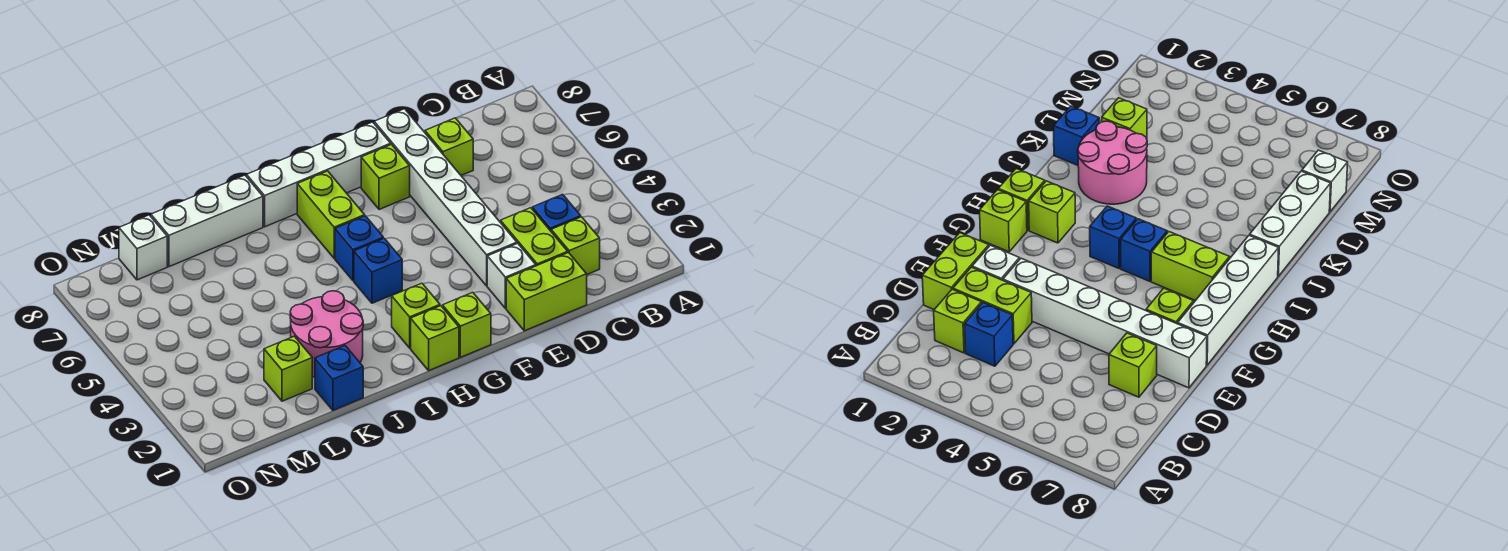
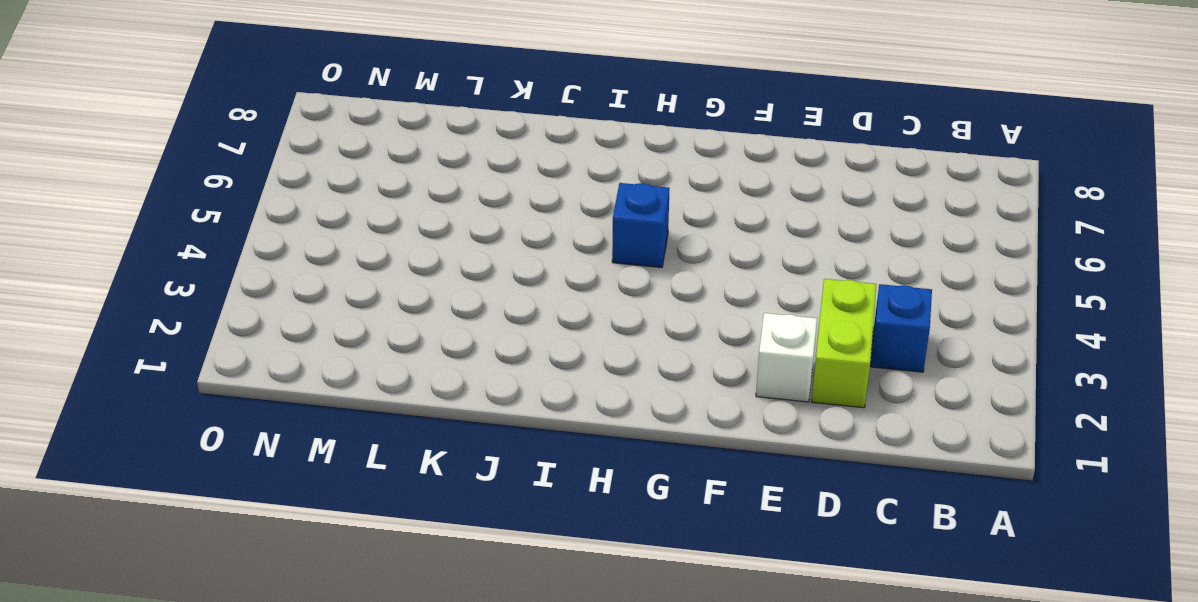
none -> lime brick C2 level 1
none -> lime brick D1:E1 level 1
none -> lime brick D7 level 1

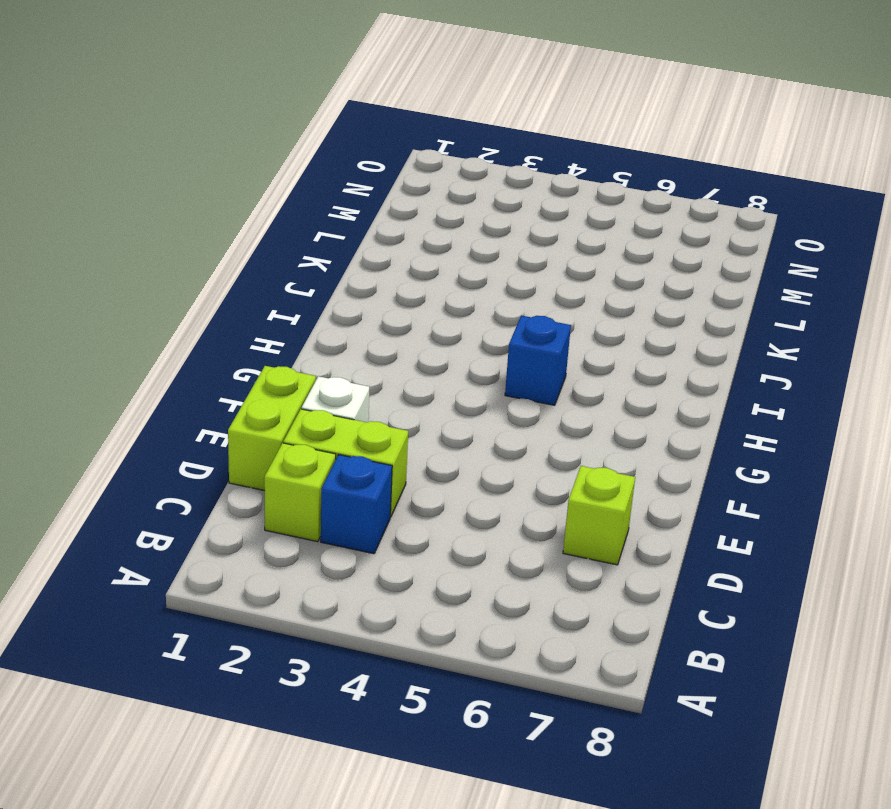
none -> white brick E3:E8 level 1
none -> lime brick F7 level 1
none -> white brick F8:I8 level 1

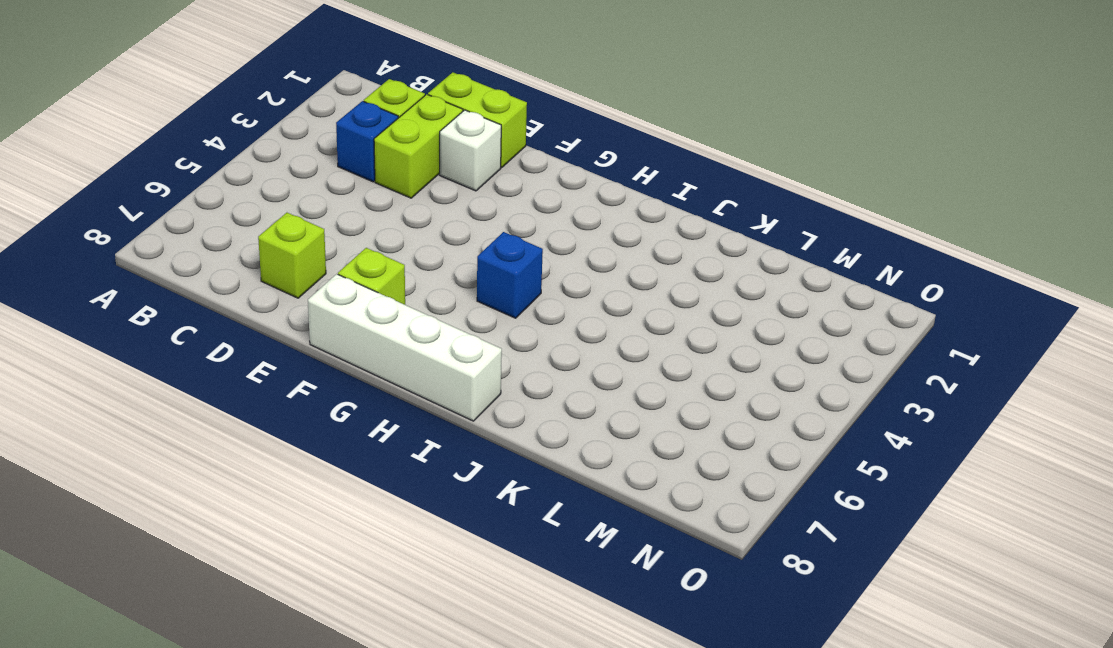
none -> white brick E3:E8 level 1
none -> lime brick G1 level 1
none -> lime brick H1 level 1

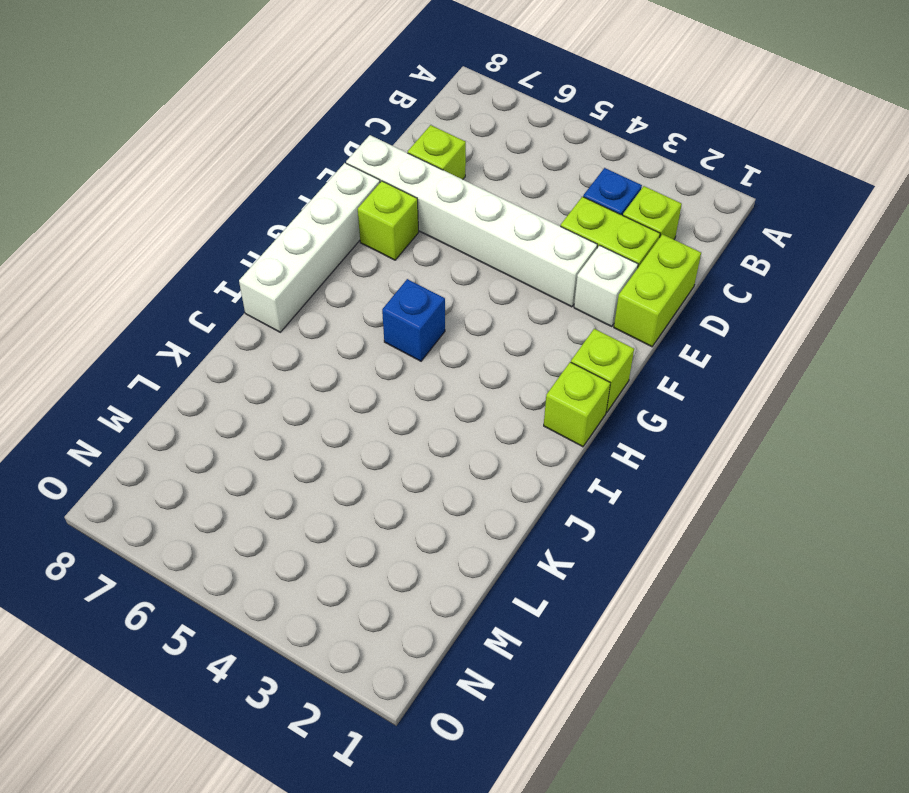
none -> lime brick H2 level 1
none -> blue brick H4 level 1
none -> lime brick H6:H7 level 1

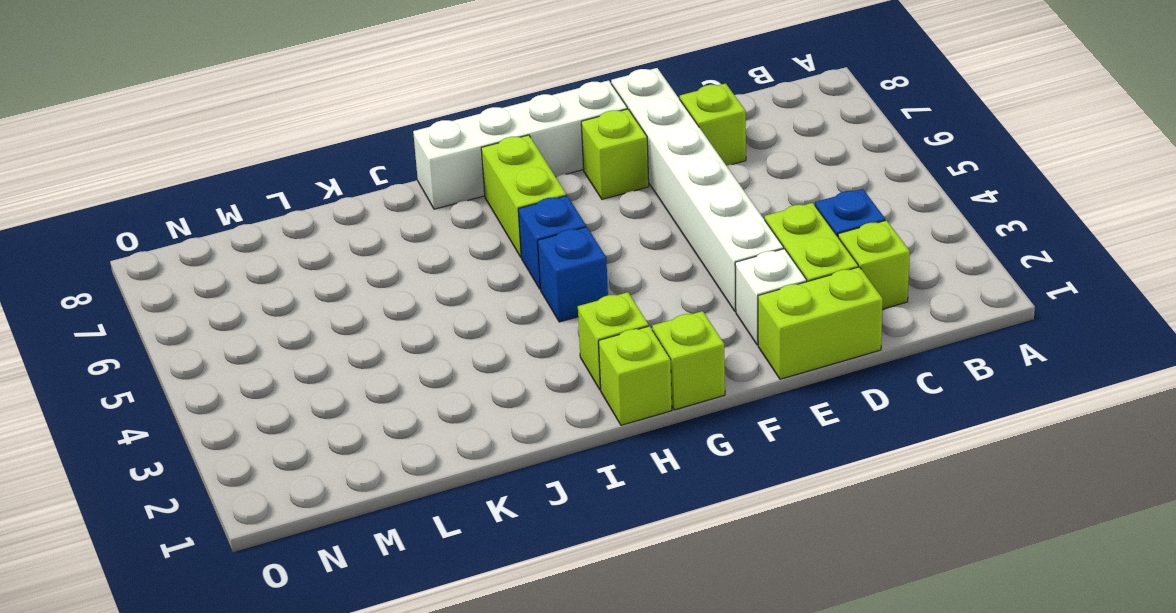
none -> pink round brick J2:K3 level 1
none -> white brick J8:L8 level 1
none -> blue brick K1 level 1

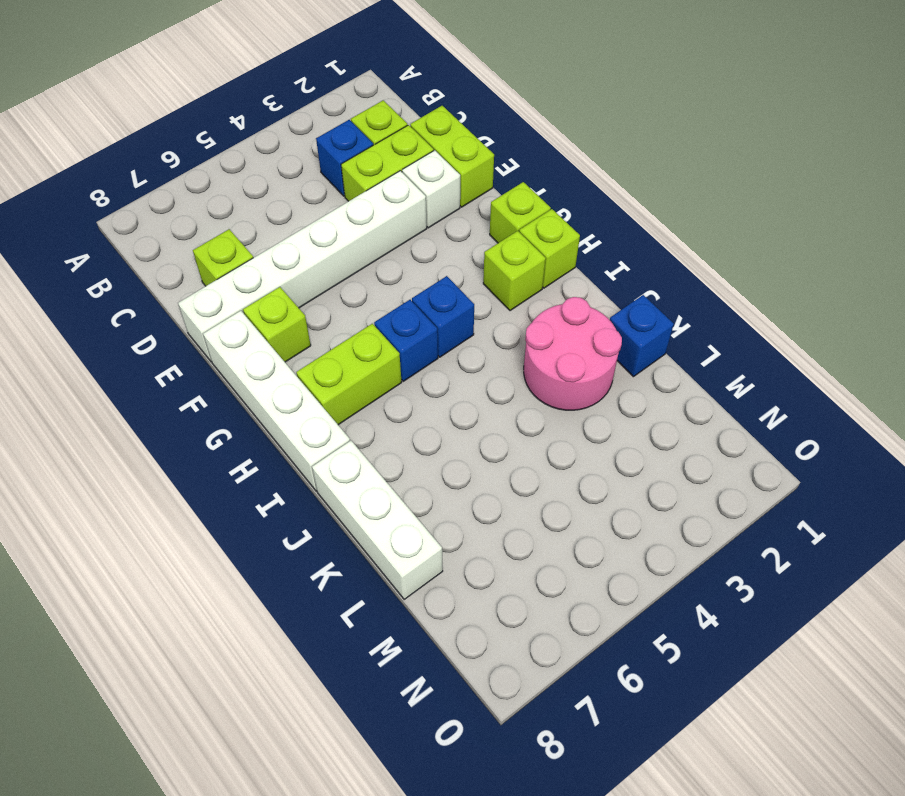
none -> lime brick L2 level 1
none -> white brick M8 level 1

